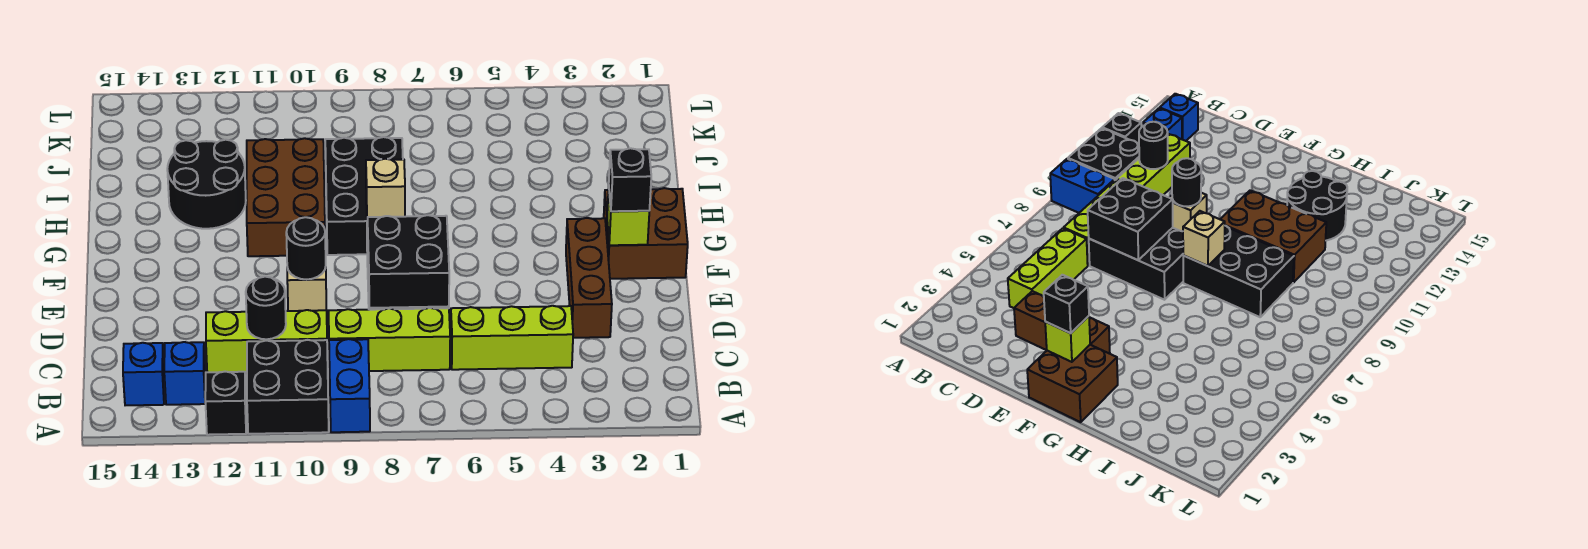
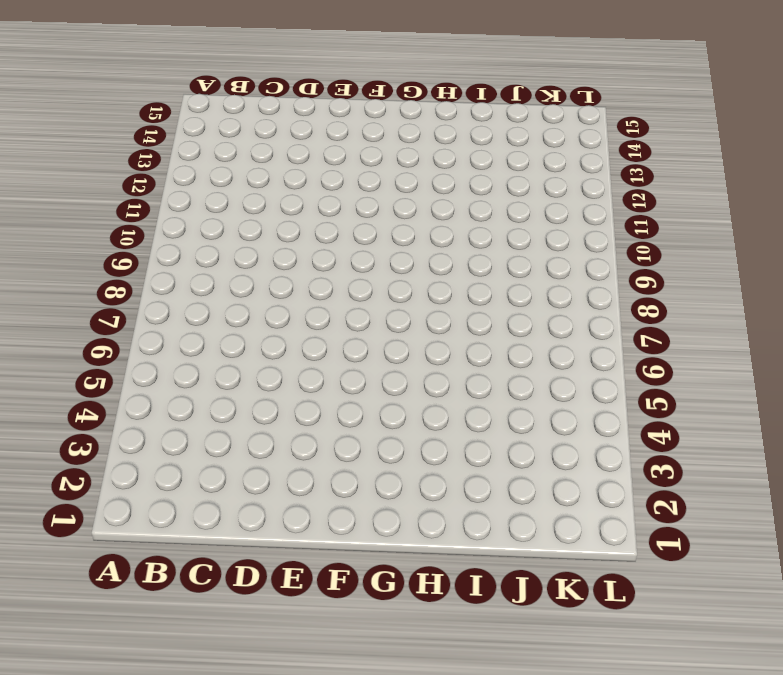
none -> blue brick A9:B9 level 1
none -> black brick A10:B11 level 1
none -> black brick A12 level 1

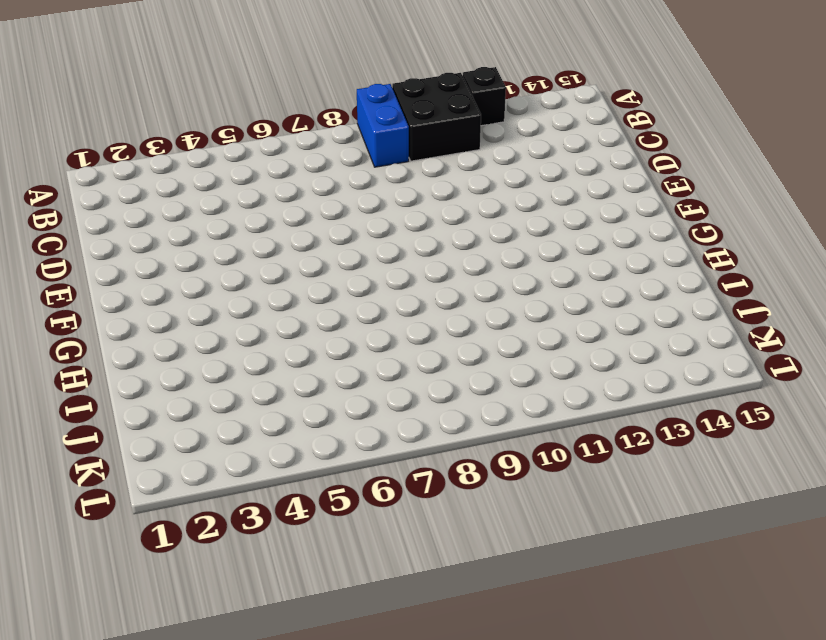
none -> blue brick B13 level 1
none -> blue brick B14 level 1
none -> lime brick C4:C6 level 1

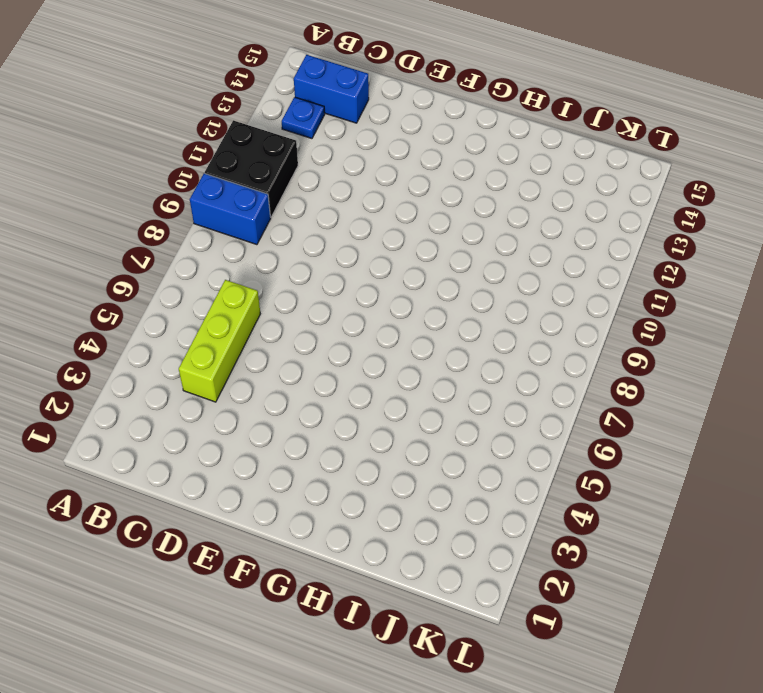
blue plate B13 level 1 -> blue brick B13 level 1
blue brick B14:C14 level 1 -> blue brick B14 level 1
none -> black brick A12 level 1
none -> lime brick C7:C9 level 1
none -> lime brick C10:C12 level 1

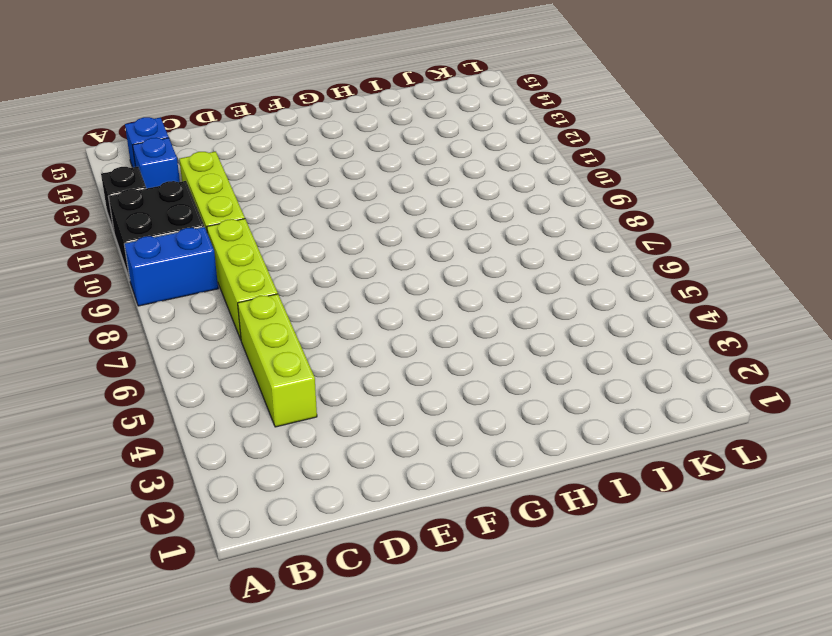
none -> brown brick D3:F3 level 1
none -> black brick D7:F8 level 1
none -> tan brick E10 level 1

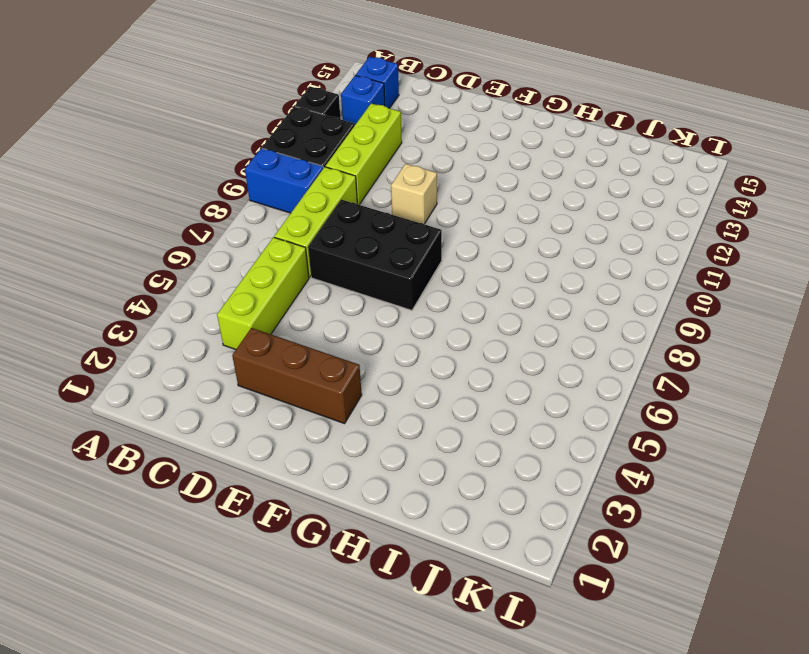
none -> brown brick F1:G2 level 1
none -> black brick G8:I9 level 1
none -> brown brick G10:I11 level 1

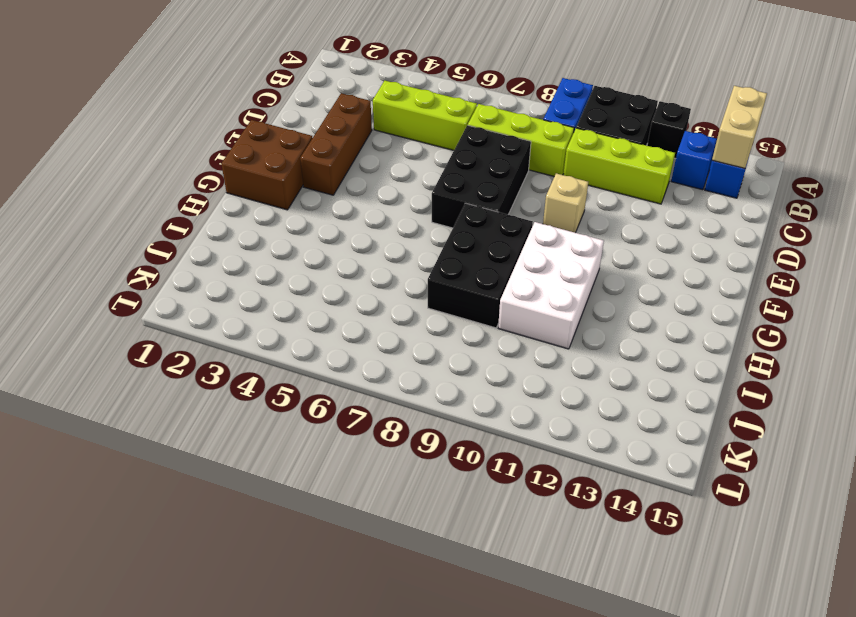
tan brick A14:B14 level 2 -> none
white brick G10:I11 level 1 -> brown brick G10:I11 level 1
none -> black round brick H12:I13 level 1
none -> black round brick C11 level 2
none -> black brick D7:E8 level 2

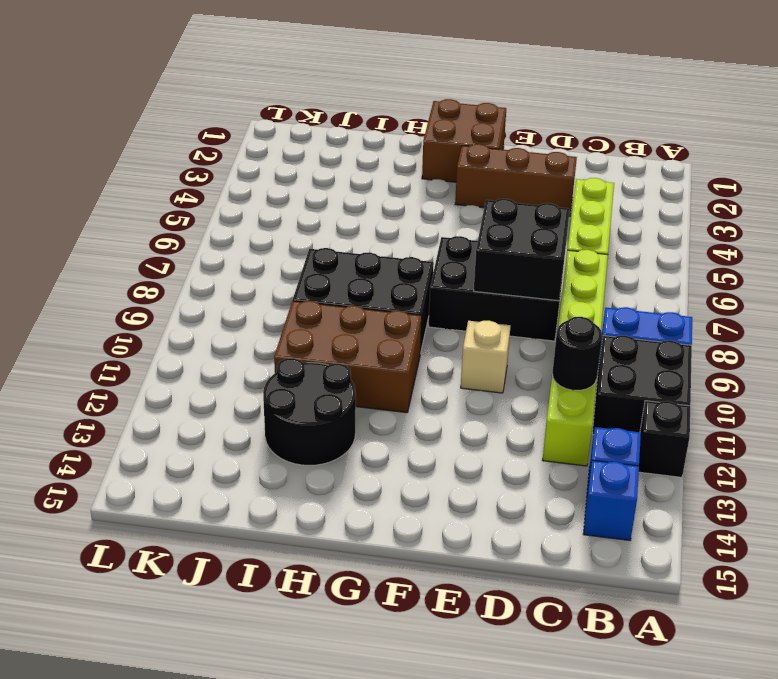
none -> black round brick E10 level 2
none -> lime brick F2 level 2
none -> tan brick G8 level 2

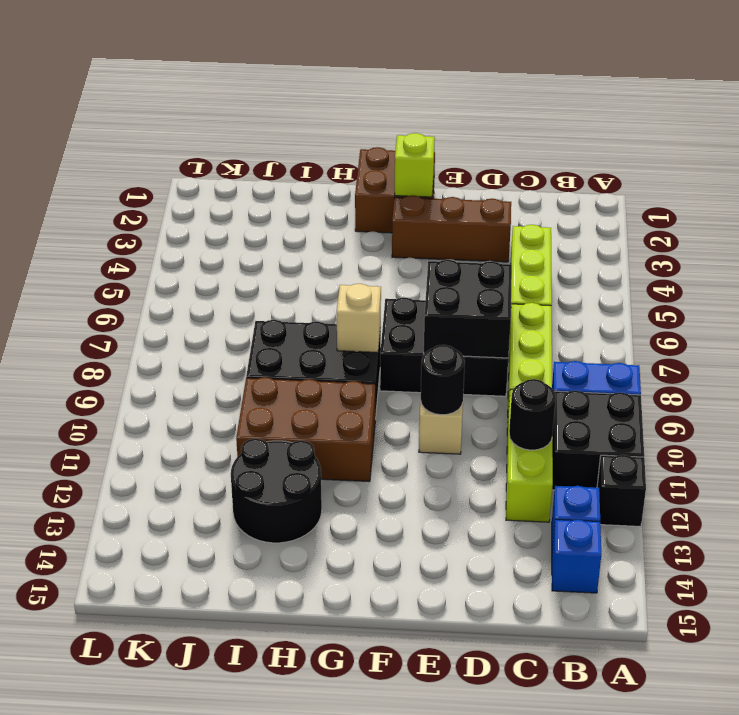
none -> black brick F2 level 3

